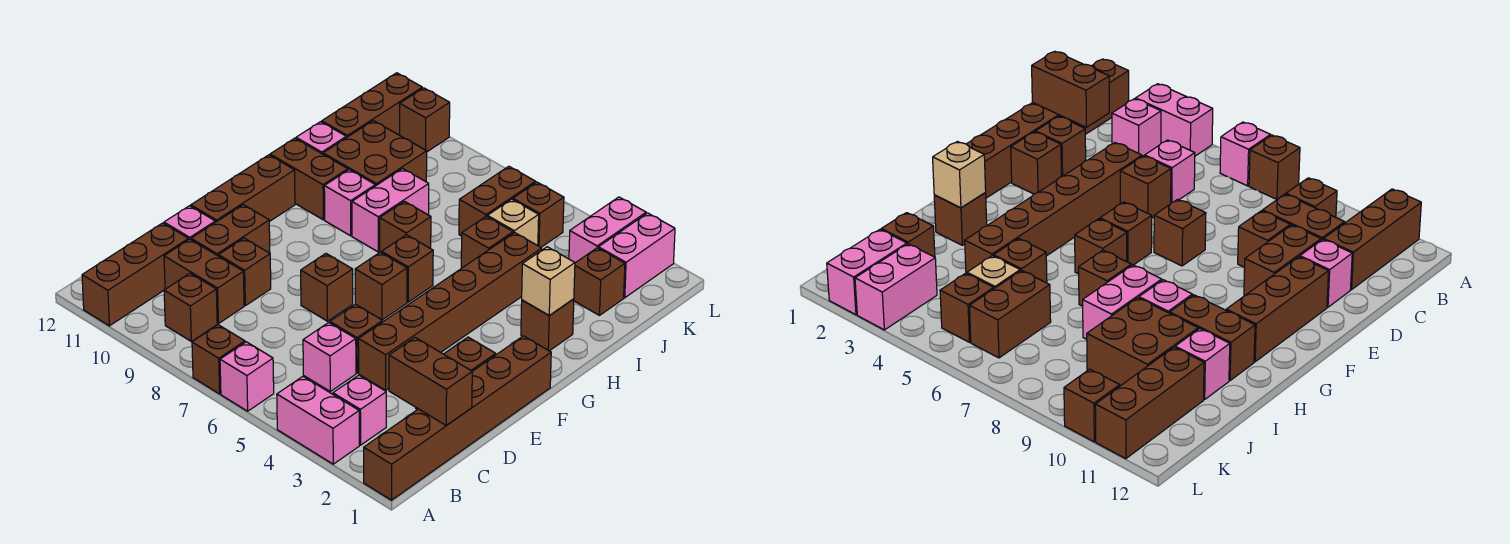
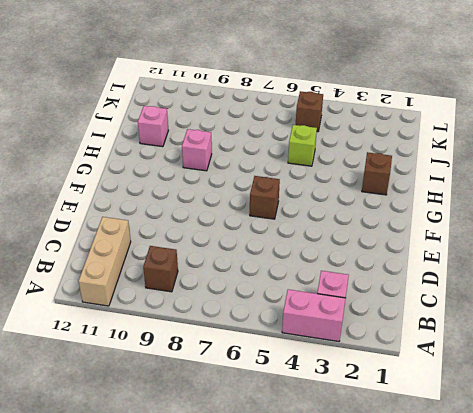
tan brick A11:C11 level 1 -> brown brick A11:C11 level 1
lime brick I5 level 1 -> brown brick I5 level 1
none -> brown brick A1:F1 level 1
none -> pink brick A6 level 1
none -> brown brick A7 level 1
none -> pink brick C5 level 1

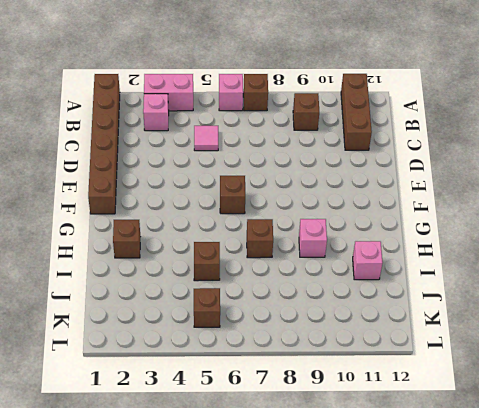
pink tile C5 level 1 -> pink brick C5 level 1
none -> brown brick C9:C10 level 1
none -> brown brick D2 level 1
none -> brown brick D4:I4 level 1
none -> brown brick D5 level 1

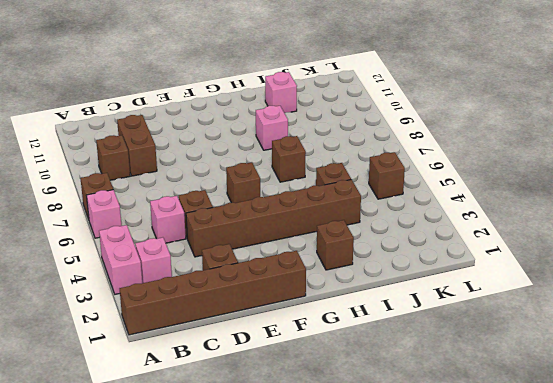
none -> brown brick A11:C11 level 1
none -> brown brick D9 level 1
none -> brown brick D10:E10 level 1
none -> pink brick D11 level 1

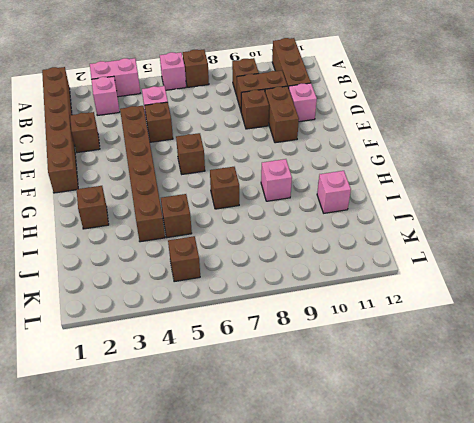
none -> brown brick E2 level 1
none -> brown brick E7 level 1
none -> brown brick E11:G11 level 1
none -> brown brick G6 level 1

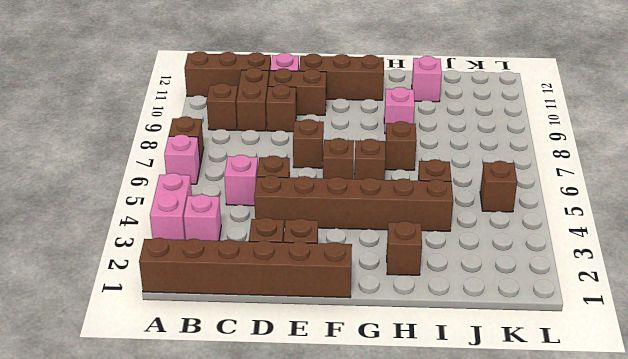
none -> pink brick H8:I8 level 1
none -> brown brick H10:H11 level 1
none -> brown brick I9:J10 level 1
none -> brown brick J2 level 1

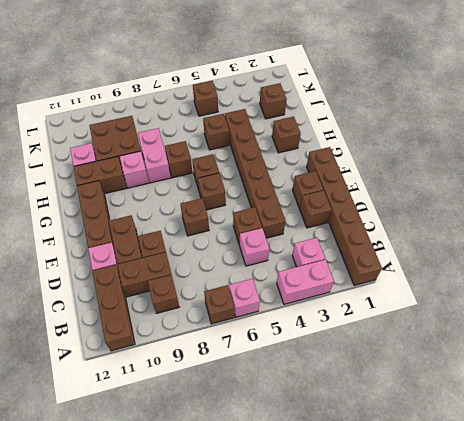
none -> tan brick J5 level 1
none -> brown brick J6:K6 level 1
none -> brown brick J11:L11 level 1
none -> pink brick K2:L2 level 1

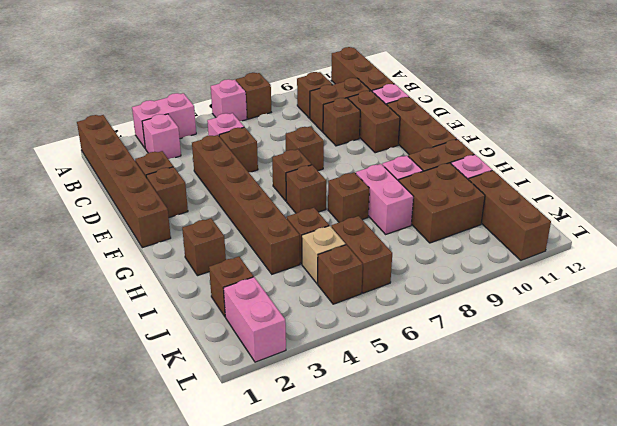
none -> pink brick K3:L3 level 1
none -> brown brick L10 level 1
none -> brown brick C1:C2 level 2
none -> tan brick H2 level 2

